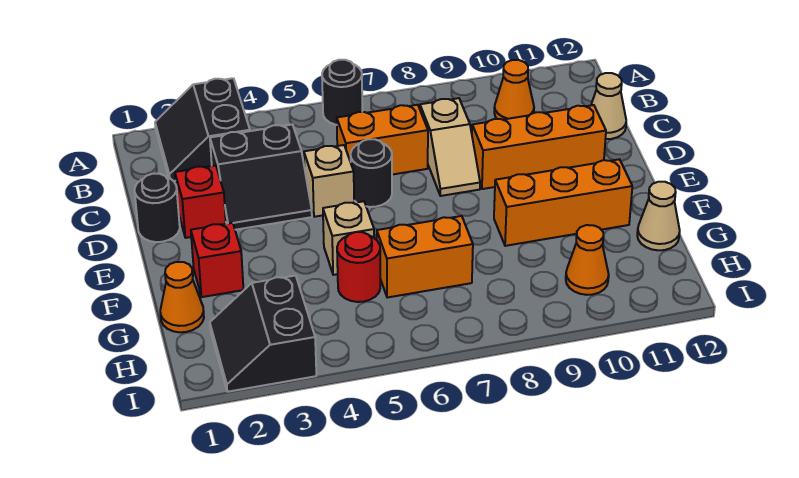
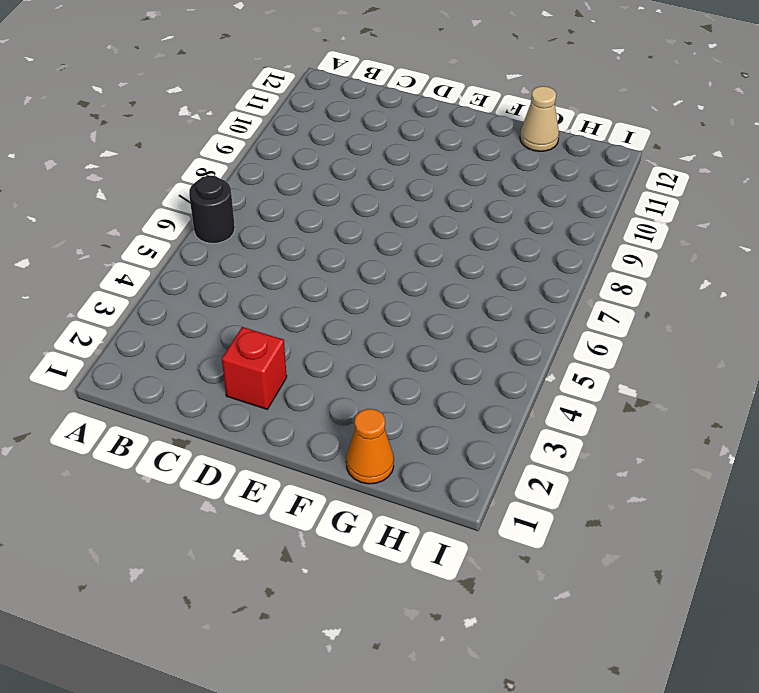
none -> black slope A2:B3 level 1 top 3
none -> orange cone B10 level 1
none -> black slope C3:D4 level 1 top C

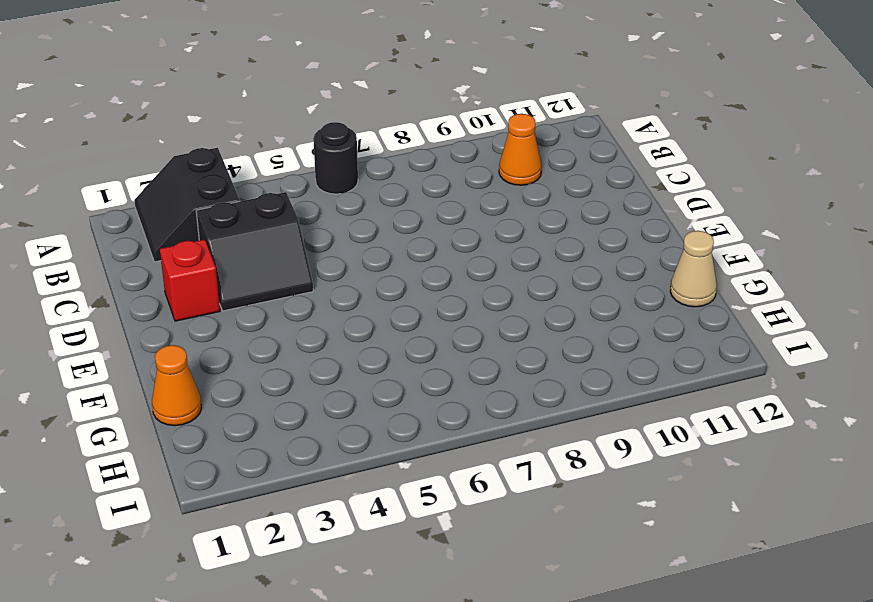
none -> orange brick C6:C7 level 1
none -> tan slope C8:D8 level 1 top C
none -> tan cone C12 level 1

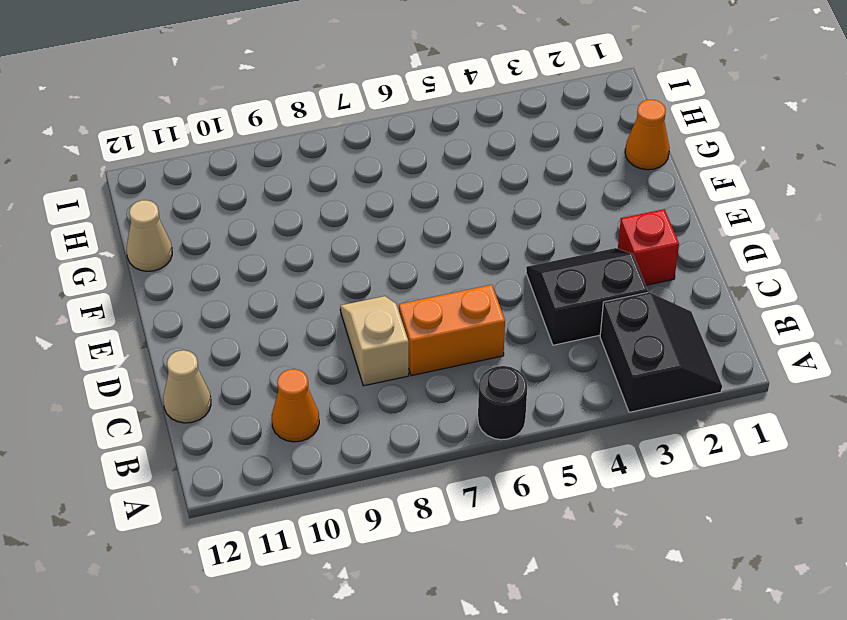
none -> black round brick D1 level 1
none -> tan brick D5 level 1
none -> black round brick D6 level 1

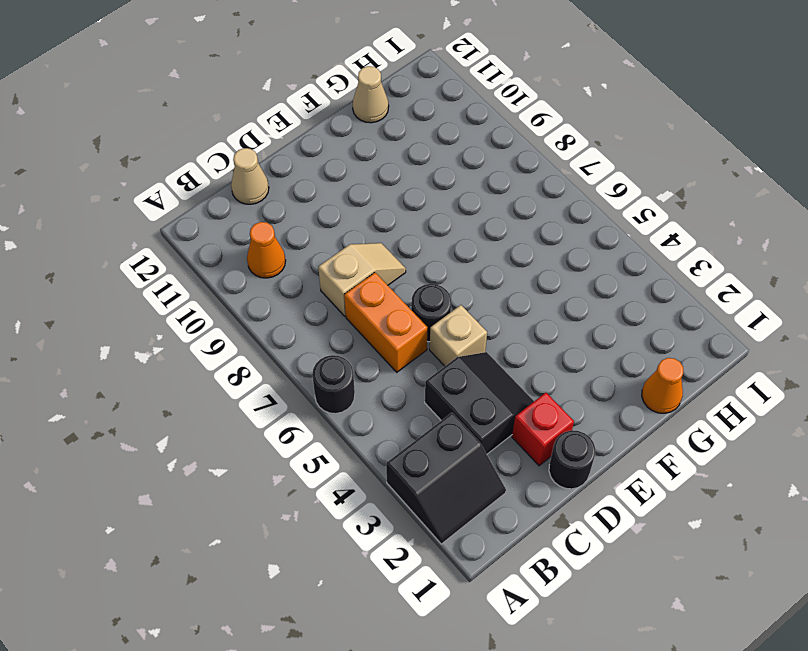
none -> orange brick D9:D11 level 1
none -> red brick F2 level 1
none -> tan brick F5 level 1

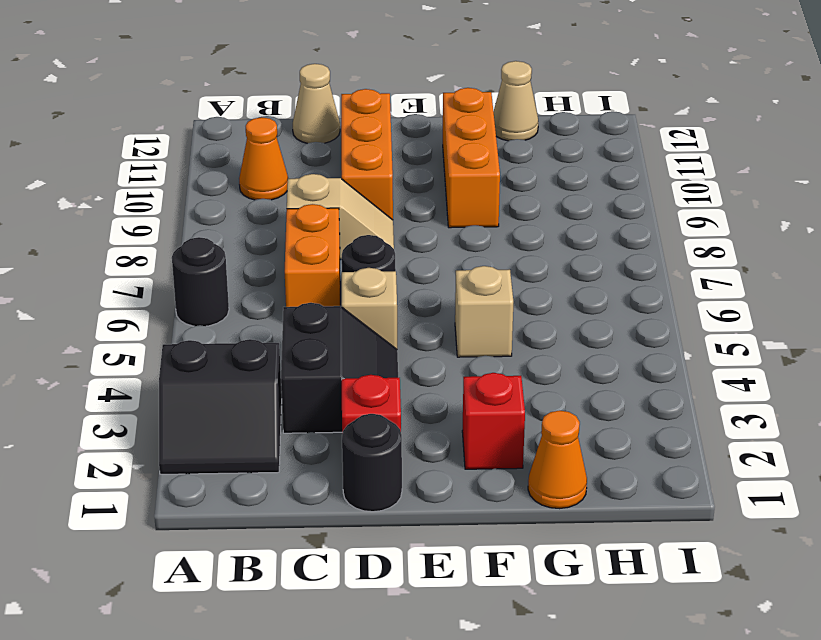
none -> red round brick G5 level 1
none -> orange brick G6:G7 level 1
none -> black slope H2:I3 level 1 top 3

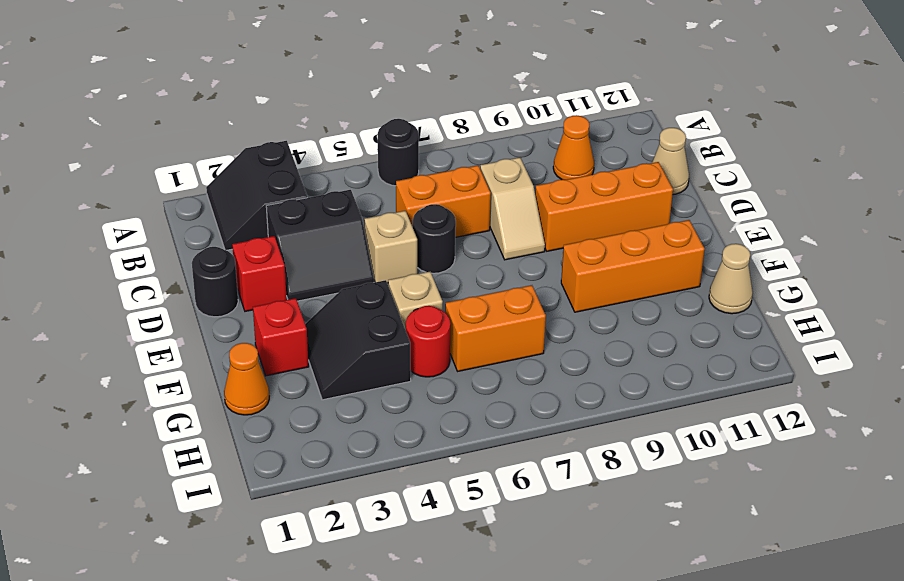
black slope F3:G4 level 1 top 4 -> black slope H2:I3 level 1 top 3
none -> orange cone H10 level 1

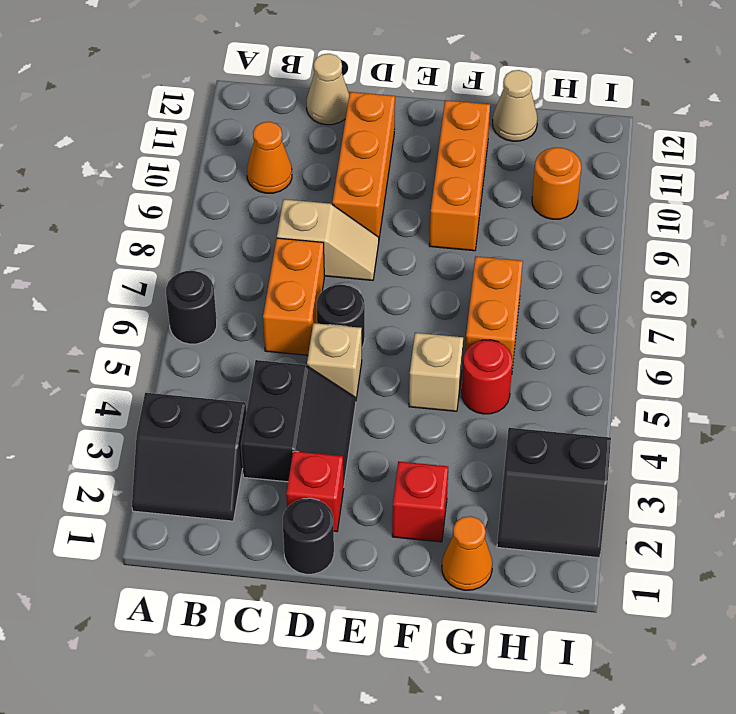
orange round brick H10 level 1 -> orange cone H10 level 1

